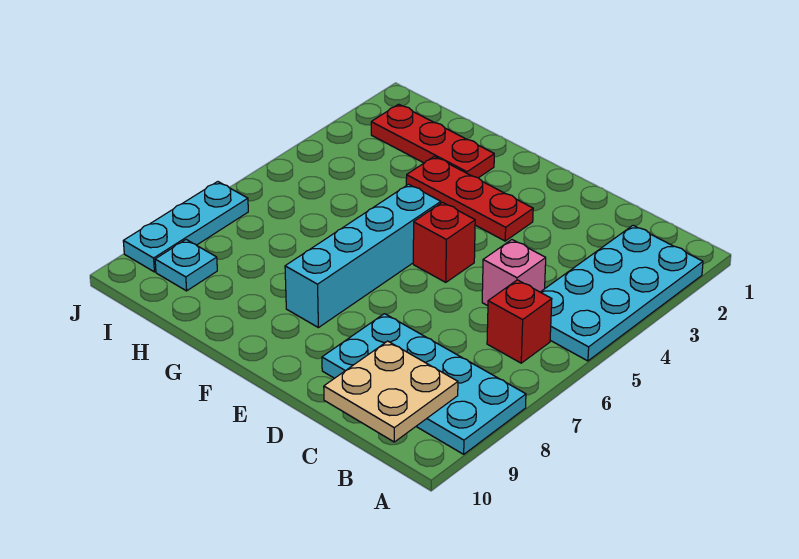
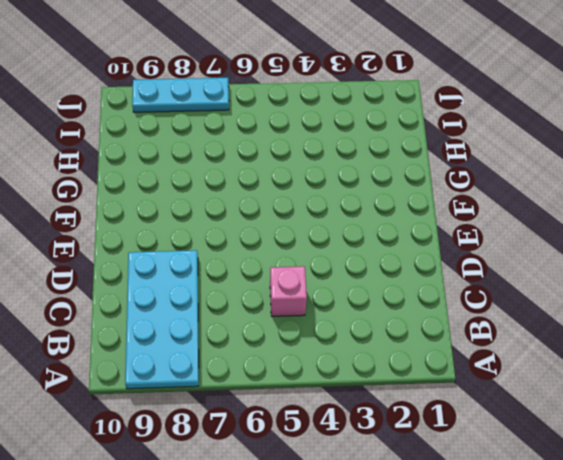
none -> cyan plate A2:B5 level 1
none -> red brick B6 level 1

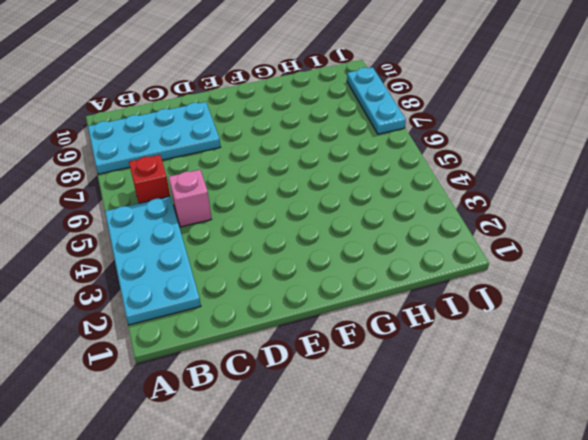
none -> red plate E3:G3 level 1
none -> red brick E5 level 1

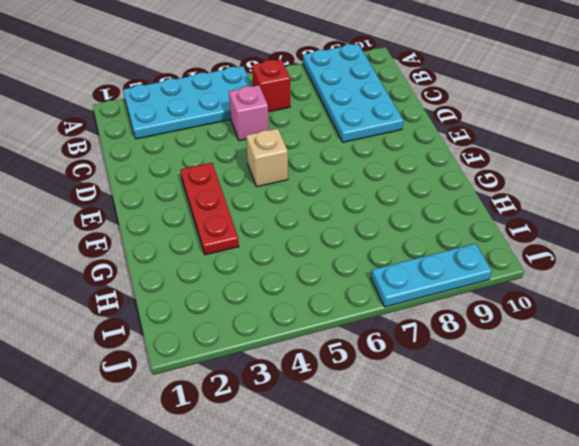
tan brick E5 level 1 -> red brick E5 level 1
none -> cyan brick F5:F8 level 1
none -> red plate G2:I2 level 1

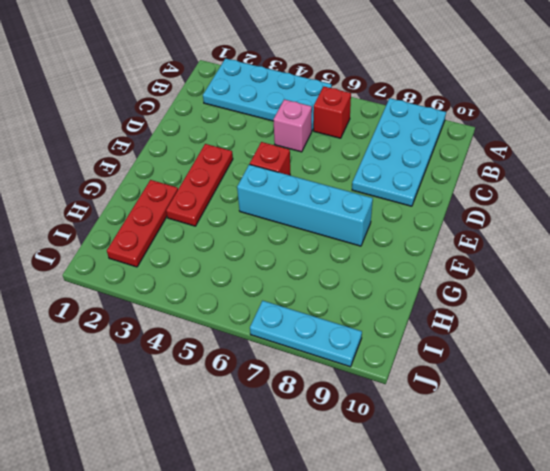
none -> cyan plate I9 level 1
none -> tan plate B9:C10 level 2

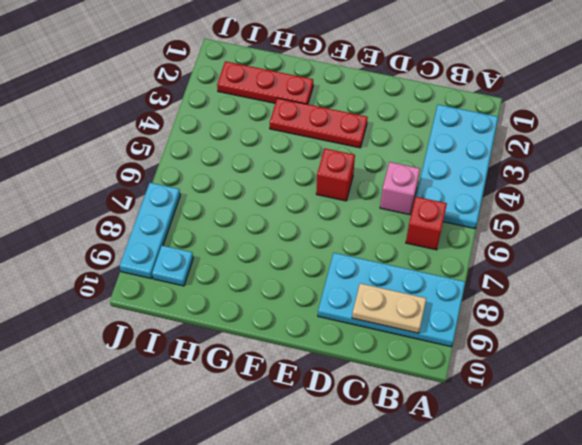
tan plate B9:C9 level 2 -> tan plate B9:C10 level 2
none -> cyan brick F5:F8 level 1

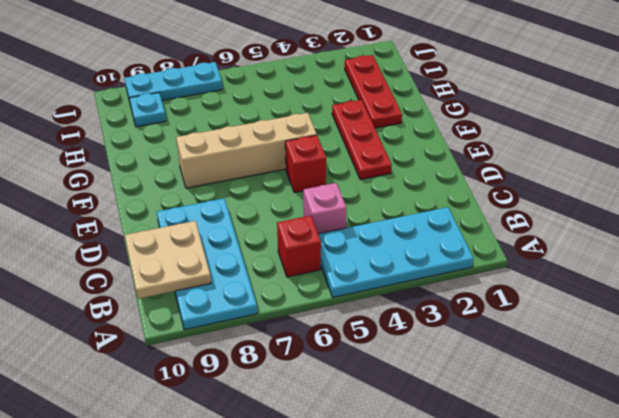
tan brick F5:F8 level 1 -> cyan brick F5:F8 level 1

